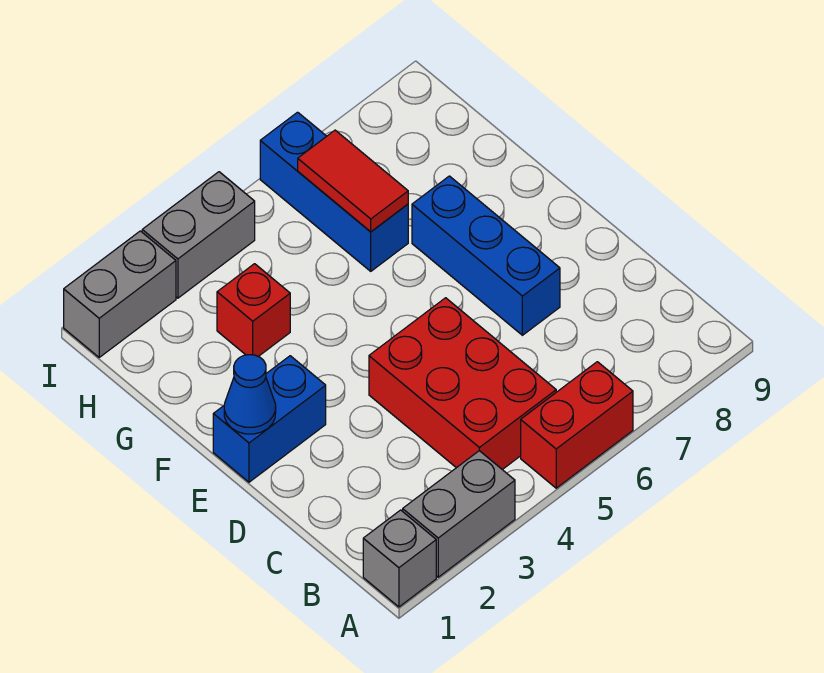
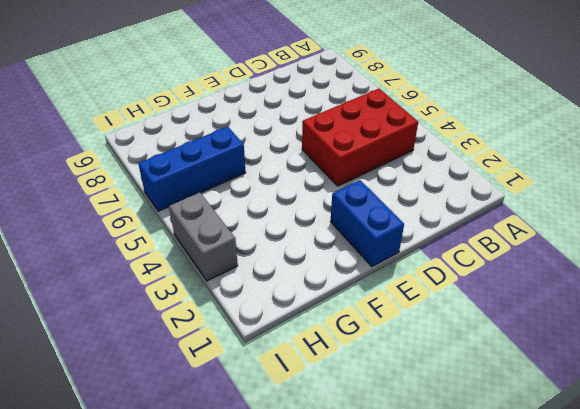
none -> grey brick A1 level 1
none -> grey brick A2:A3 level 1
none -> red brick A5:A6 level 1

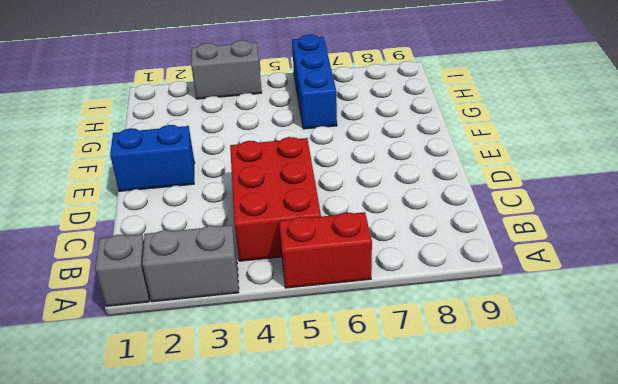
none -> blue brick D7:F7 level 1
none -> red brick G3 level 1
none -> grey brick I1:I2 level 1

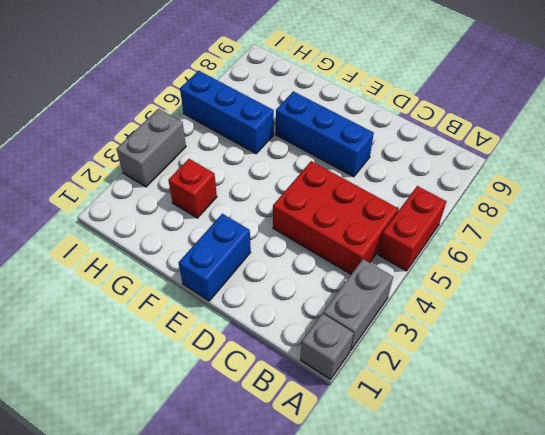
none -> grey brick I1:I2 level 1
none -> blue cone E1 level 2
none -> red tile G6:H6 level 2

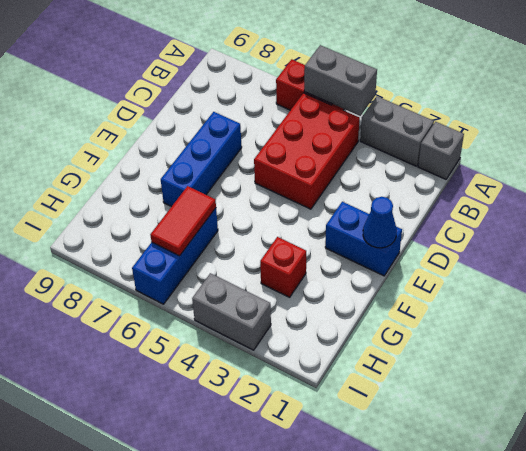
grey brick A4:A5 level 2 -> grey brick I1:I2 level 1

